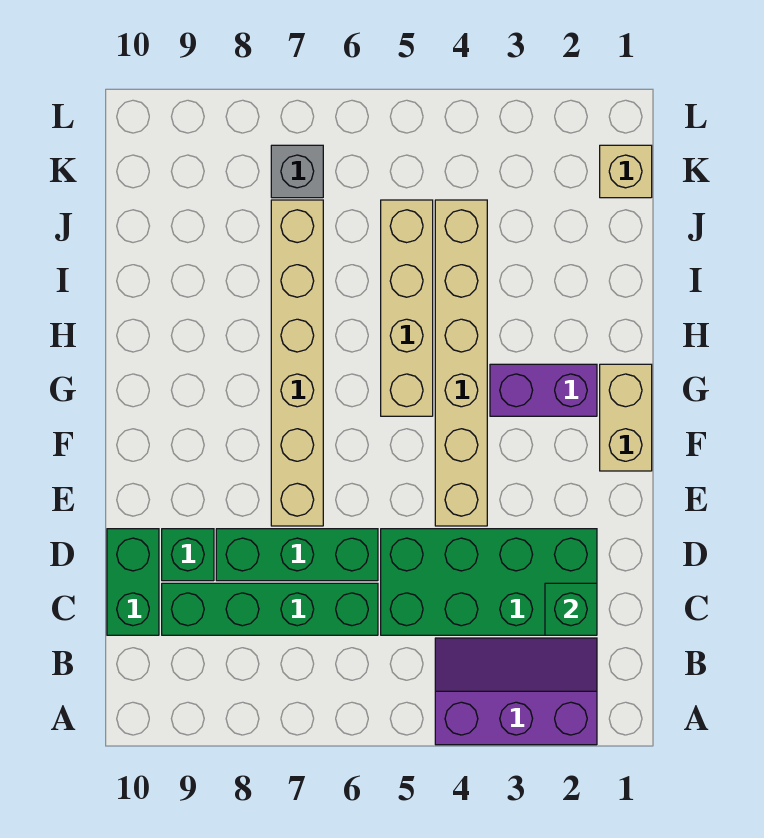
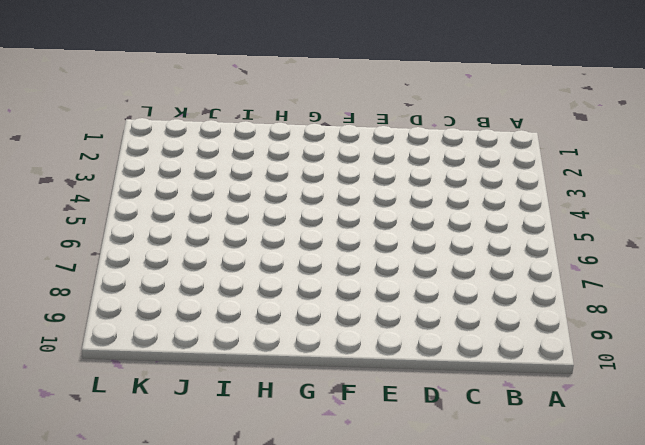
none -> purple slope A2:B4 level 1 top A
none -> green brick C2:D5 level 1
none -> green brick C6:C9 level 1

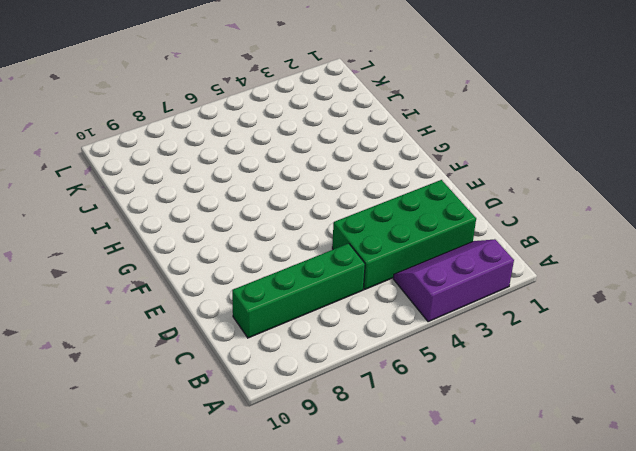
none -> green brick C10:D10 level 1
none -> green brick D6:D8 level 1
none -> green brick D9 level 1

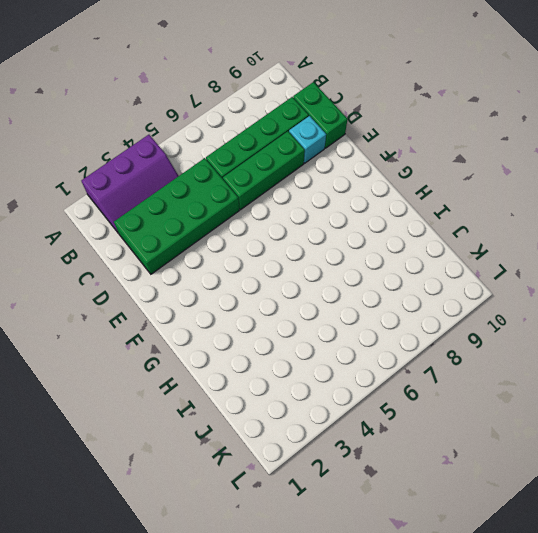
cyan brick D9 level 1 -> green brick D9 level 1
none -> tan brick E4:J4 level 1
none -> tan brick E7:J7 level 1
none -> tan brick F1:G1 level 1

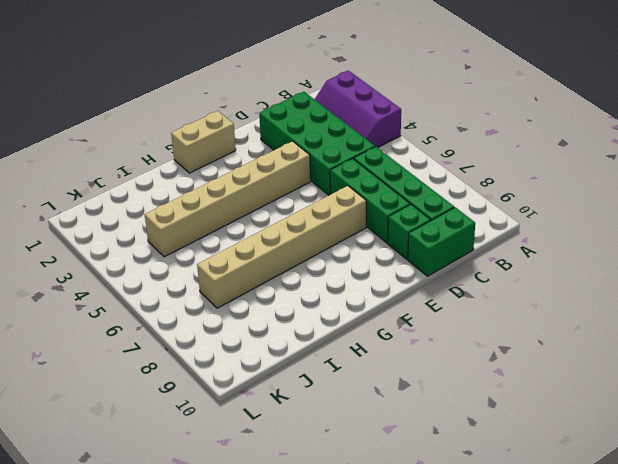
none -> purple brick G2:G3 level 1
none -> tan brick G5:J5 level 1
none -> tan brick K1 level 1

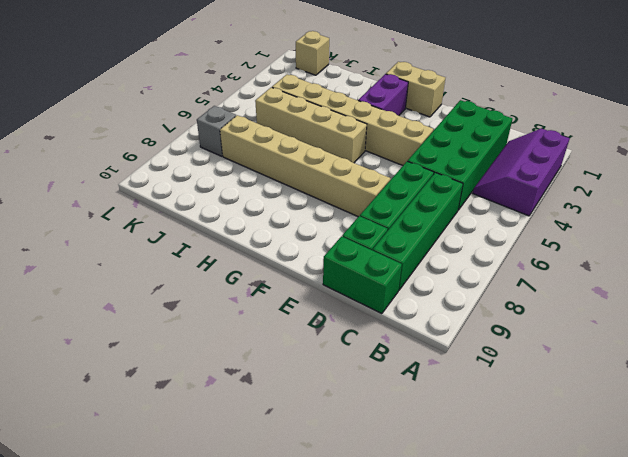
none -> green brick C2 level 2

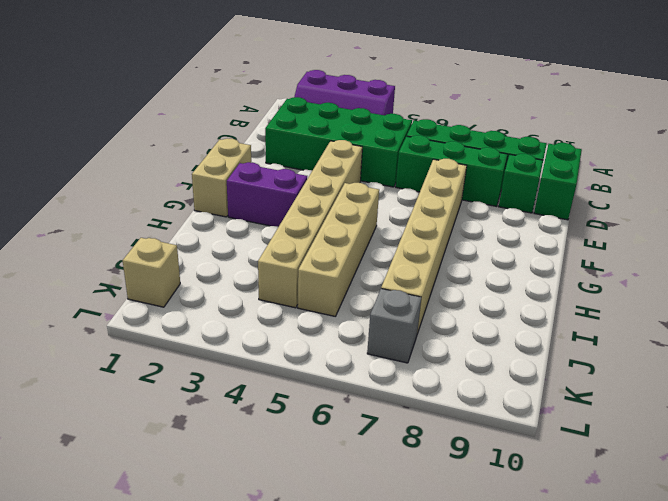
none -> green brick C2 level 2

